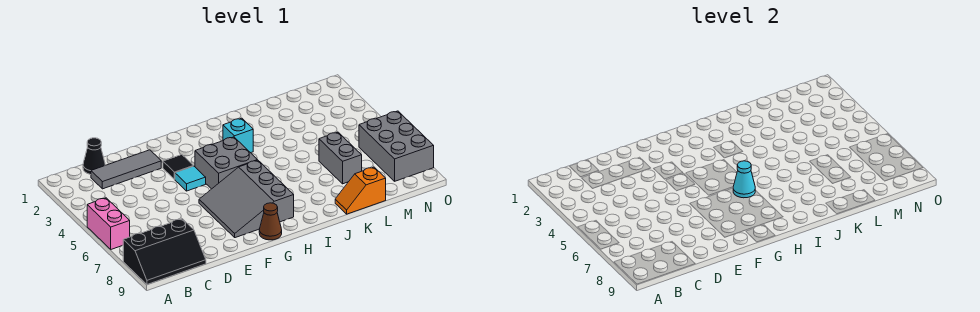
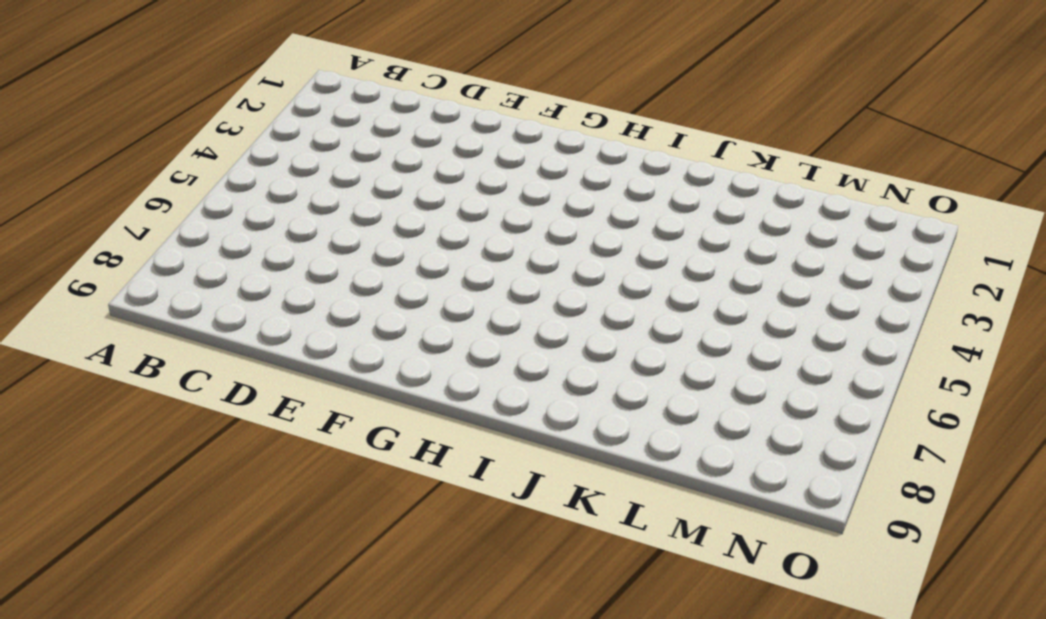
none -> pink brick A5:A6 level 1
none -> black slope A8:C9 level 1 top 8
none -> black cone C1 level 1

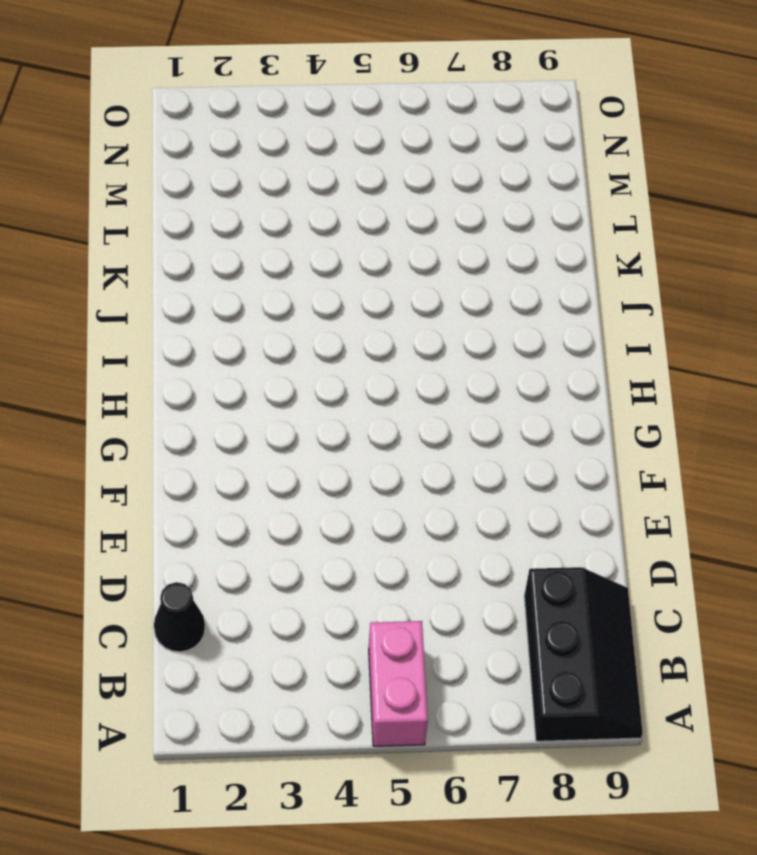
pink brick A5:B5 level 1 -> pink brick A5:A6 level 1
none -> grey tile C2:E2 level 1
none -> black tile F3 level 1
none -> cyan tile F4 level 1

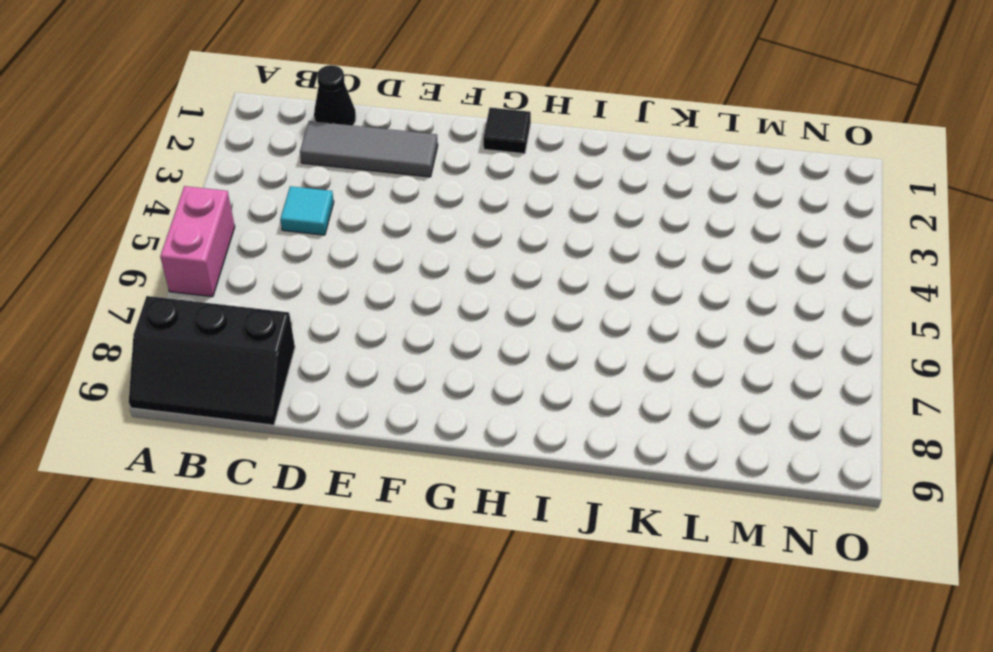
cyan tile C4 level 1 -> cyan tile F4 level 1
black tile G1 level 1 -> black tile F3 level 1
none -> grey slope F6:H8 level 1 top H
none -> grey brick G4:H5 level 1
none -> brown cone G9 level 1

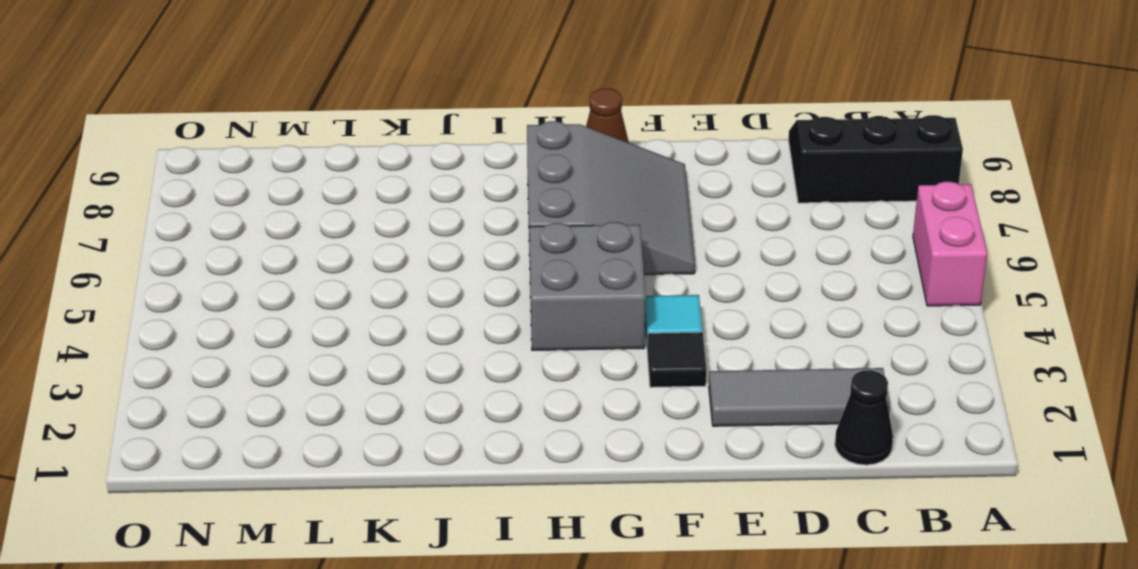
none -> cyan brick I3 level 1
none -> orange slope K9:L9 level 1 top L
none -> grey brick L6:L7 level 1

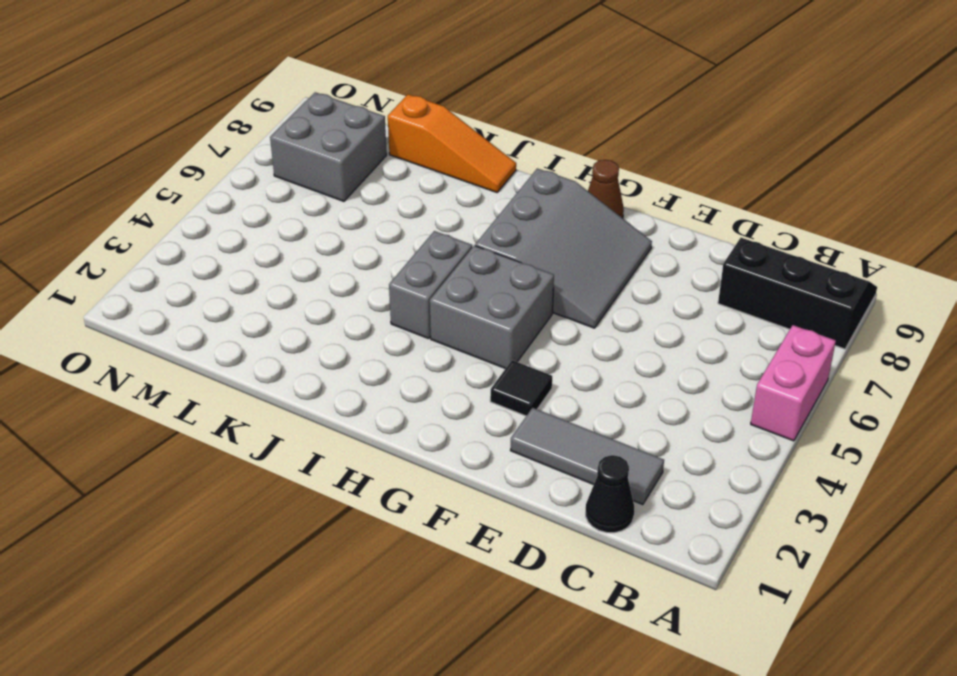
grey brick I4:I5 level 1 -> grey brick L6:L7 level 1
orange slope J9:L9 level 1 top L -> orange slope K9:L9 level 1 top L
grey brick M7:N8 level 1 -> grey brick N6:O8 level 1
none -> cyan tile F4 level 1
none -> cyan brick I3 level 1
none -> cyan cone H6 level 2

